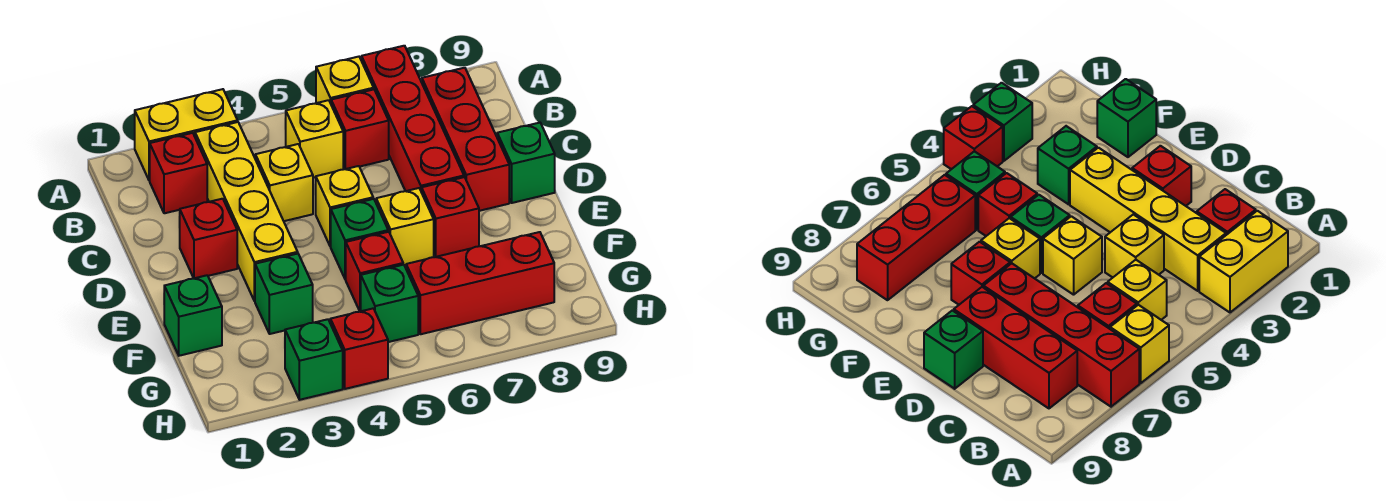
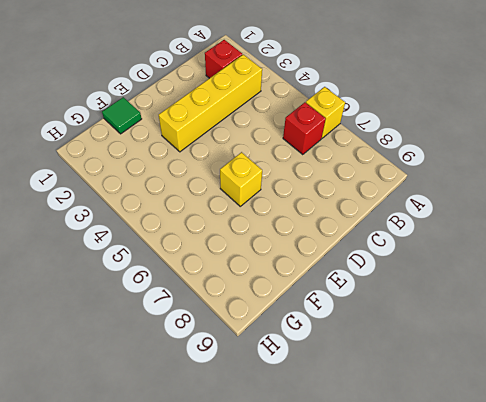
green tile F1 level 1 -> green brick F1 level 1
none -> yellow brick A2:A3 level 1
none -> red brick A7:D7 level 1
none -> yellow brick B5 level 1

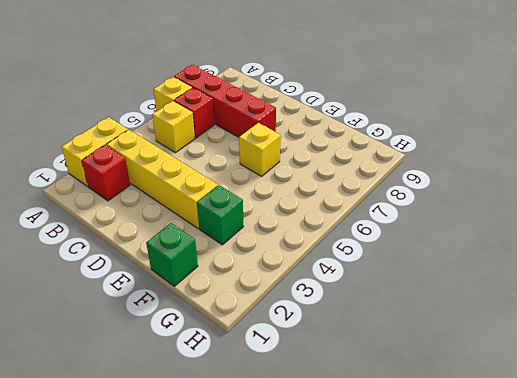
none -> red brick B8:D8 level 1
none -> yellow brick C4 level 1
none -> red brick D2 level 1

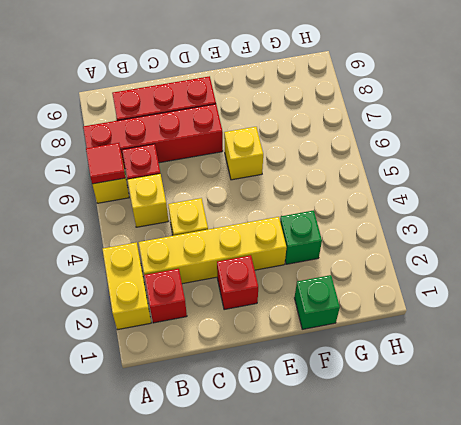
red tile A6 level 2 -> none
none -> yellow brick D5 level 1
none -> green brick D9 level 1
none -> green brick E5 level 1

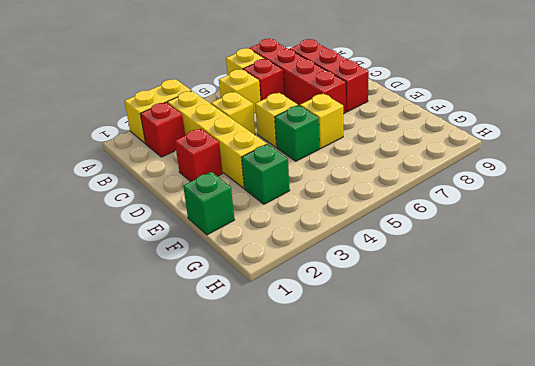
none -> green brick D9 level 1
none -> red brick E7 level 1
none -> red brick F5 level 1

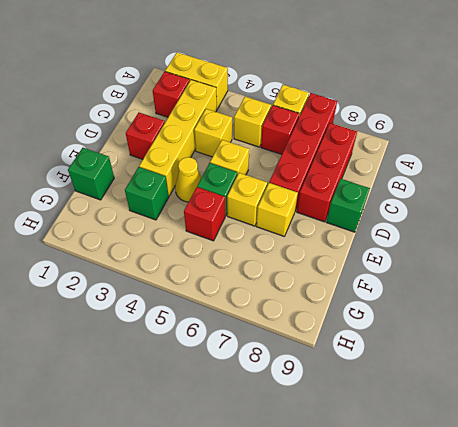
yellow cone E4 level 1 -> none
yellow brick E7 level 1 -> red brick E7 level 1
none -> green brick G5 level 1
none -> red brick G6:G8 level 1
none -> green brick H3 level 1

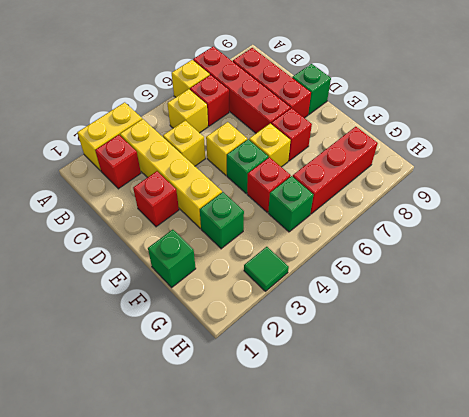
green tile H3 level 1 -> green brick H3 level 1
none -> red brick H4 level 1

